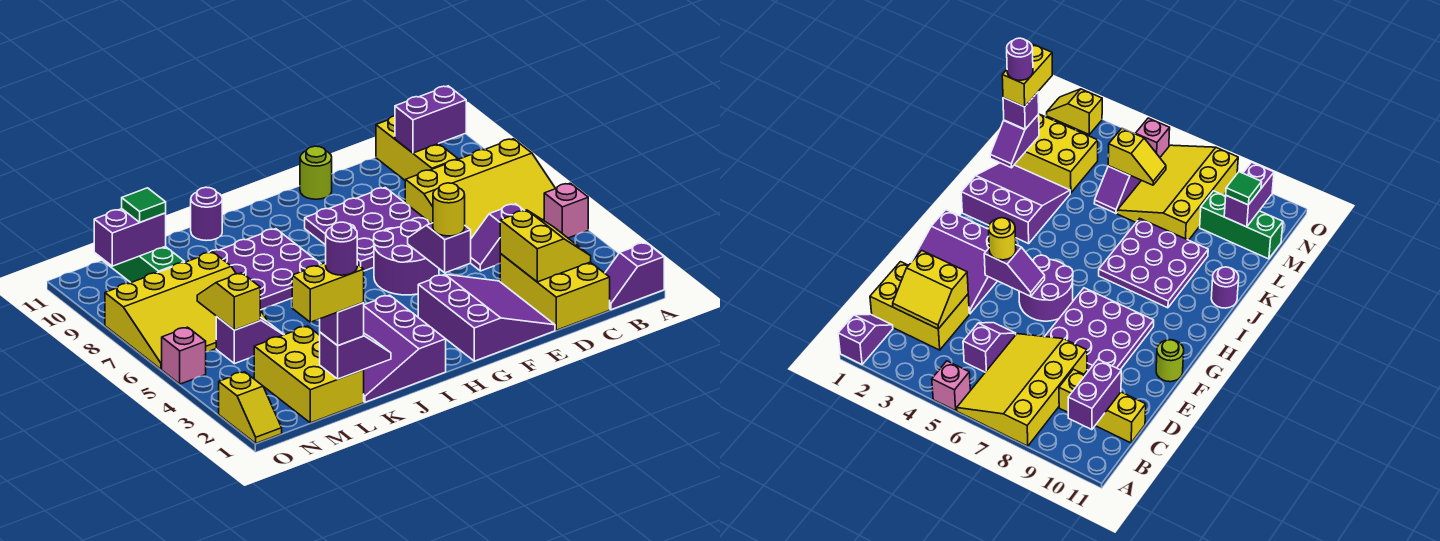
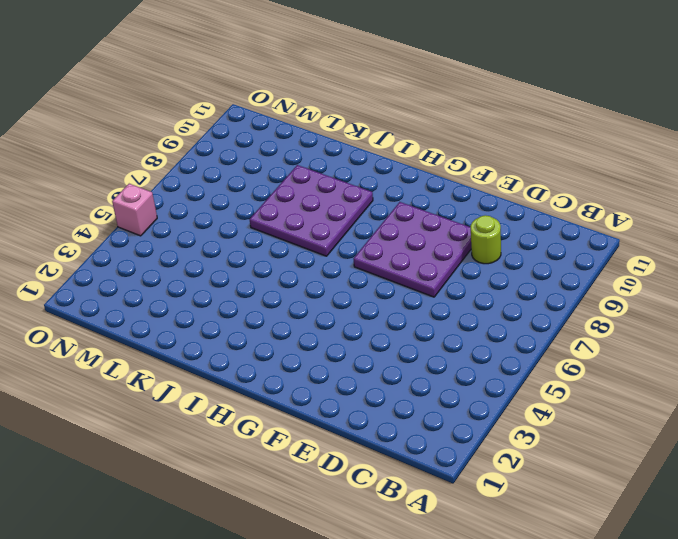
lime round brick D9 level 1 -> lime round brick F11 level 1
none -> purple slope A1:B1 level 1 top A
none -> pink brick A5 level 1
none -> yellow slope A6:D8 level 1 top 8
none -> yellow brick C1:D3 level 1

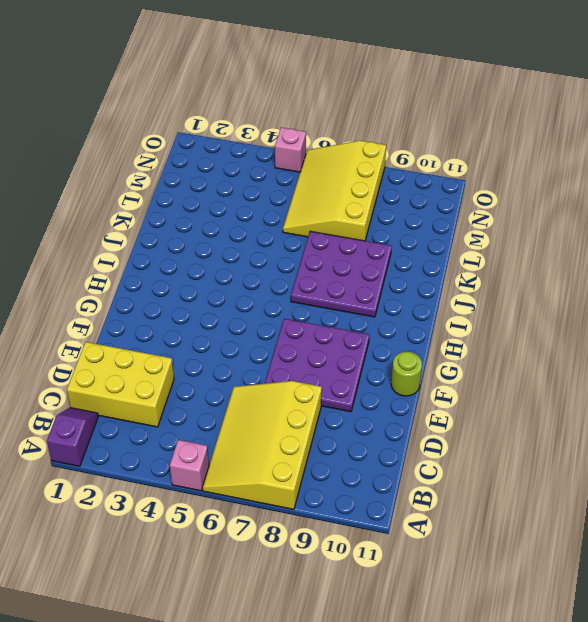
none -> purple slope C5:D5 level 1 top C
none -> yellow brick C9:C11 level 1
none -> purple slope E1:G3 level 1 top G
none -> purple round brick F5:G6 level 1

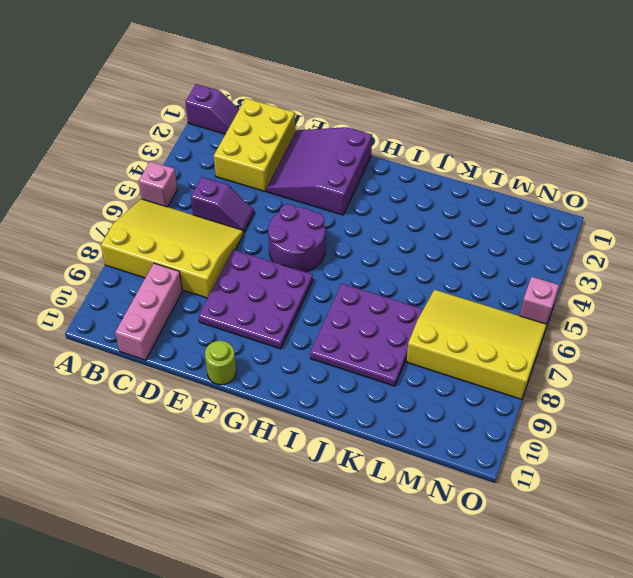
pink brick C9:C11 level 1 -> yellow brick C9:C11 level 1
none -> purple slope I1:K3 level 1 top I
none -> purple round brick J11 level 1
none -> yellow brick L1:M3 level 1
none -> purple slope L5:M5 level 1 top M

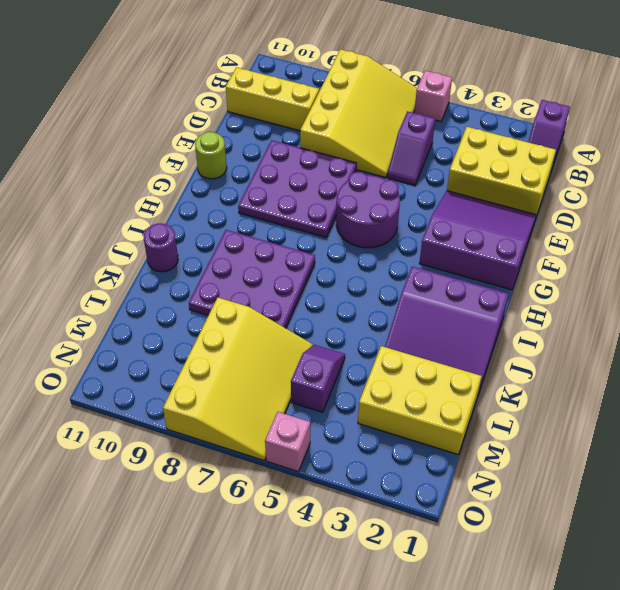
none -> green brick M9:M11 level 1
none -> yellow slope O1:O2 level 1 top 2
none -> purple brick B10:C10 level 2
none -> yellow slope C2:D3 level 2 top D

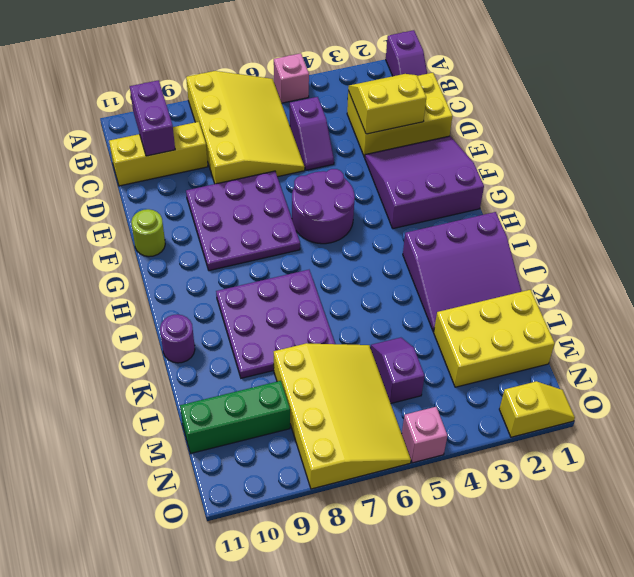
none -> purple slope F4:F5 level 2 top 4
none -> purple slope K1:L1 level 2 top L
none -> yellow slope M5:M6 level 2 top 5
none -> purple brick M10:N10 level 2

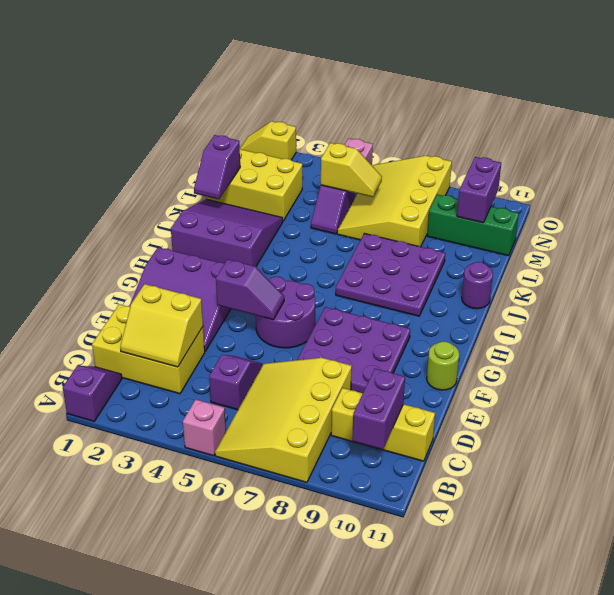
none -> yellow round brick F4 level 3
none -> purple brick L1 level 3
none -> green tile M10 level 3
none -> yellow brick L1:M1 level 4

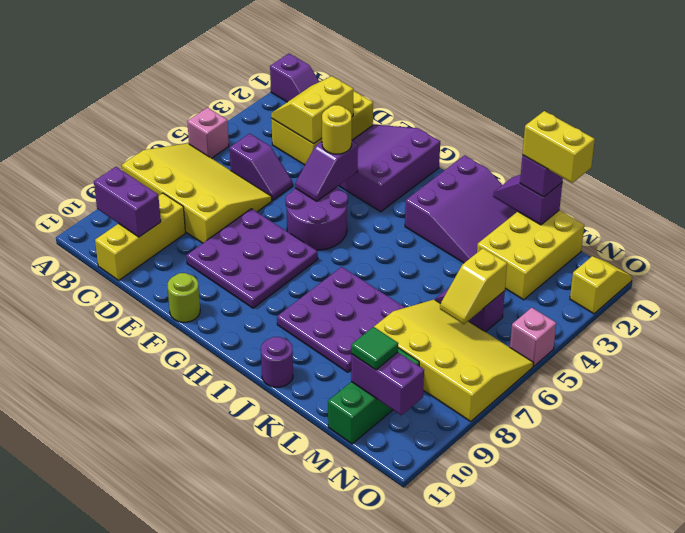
none -> purple round brick L1 level 5

